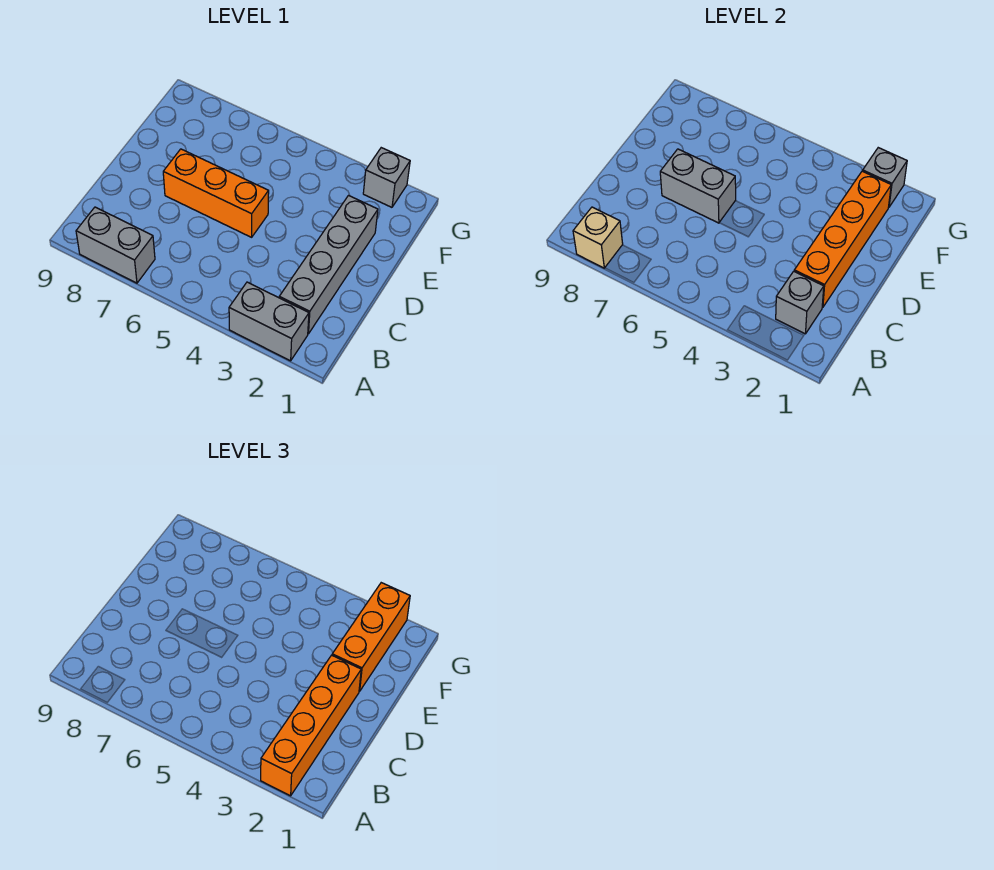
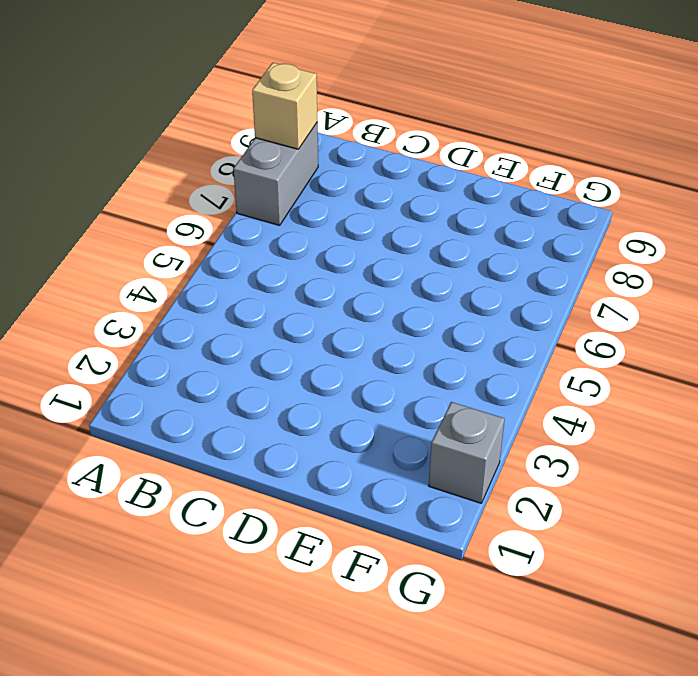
none -> grey brick A2:A3 level 1
none -> grey brick B2:E2 level 1
none -> orange brick D5:D7 level 1

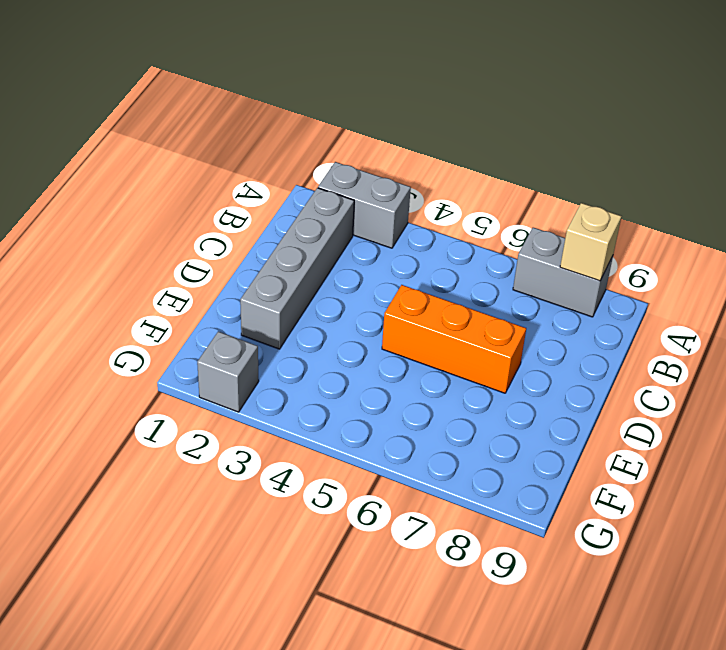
none -> grey brick B2 level 2
none -> orange brick C2:F2 level 2
none -> grey brick D6:D7 level 2

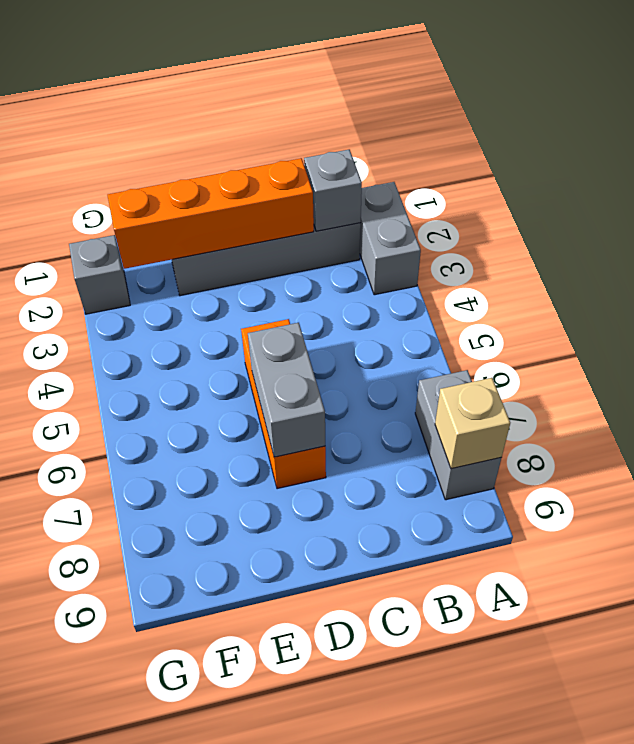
none -> grey brick G2 level 2
none -> orange brick A2:D2 level 3
none -> orange brick E2:G2 level 3

